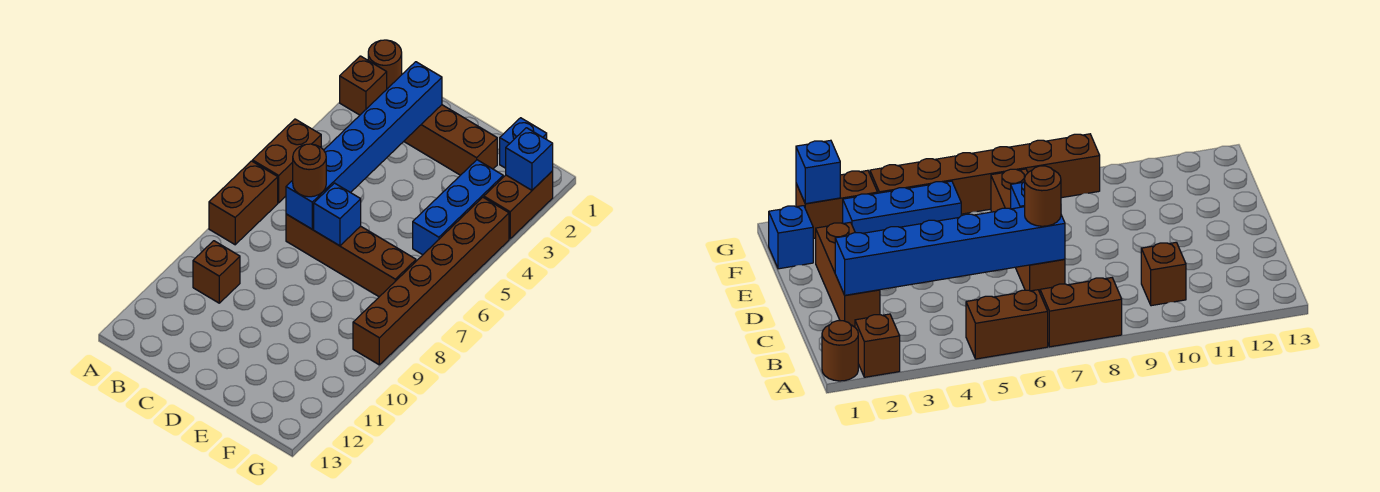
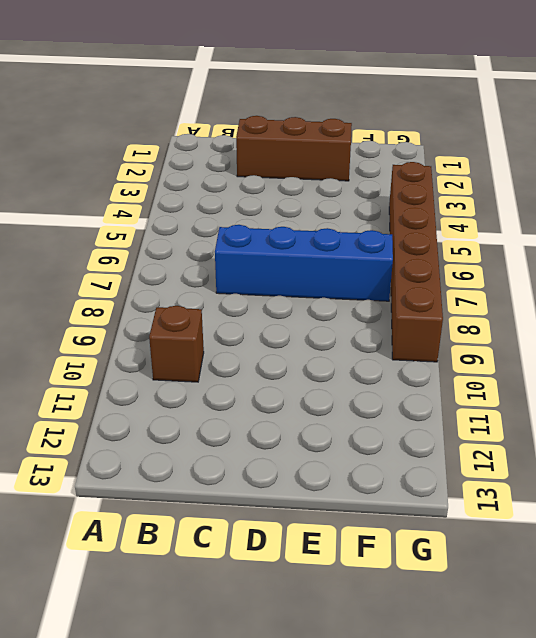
blue brick C7:F7 level 1 -> brown brick C7:F7 level 1
none -> brown round brick A1 level 1
none -> brown brick A2 level 1
none -> brown brick A5:A6 level 1

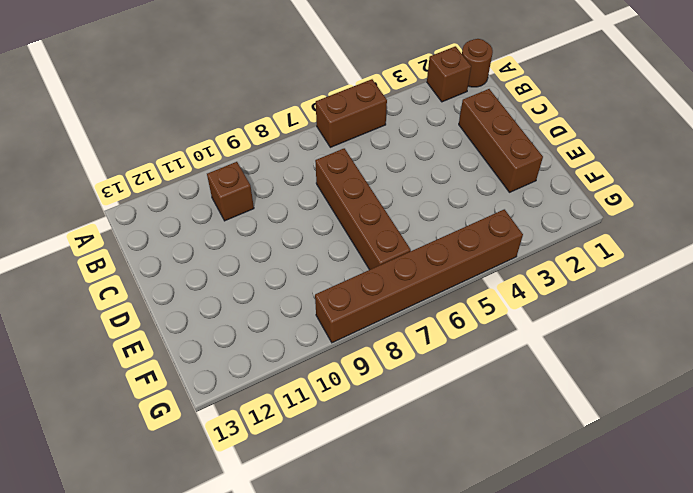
none -> brown brick A7:A8 level 1
none -> blue brick F1 level 1
none -> blue brick F3:F5 level 1

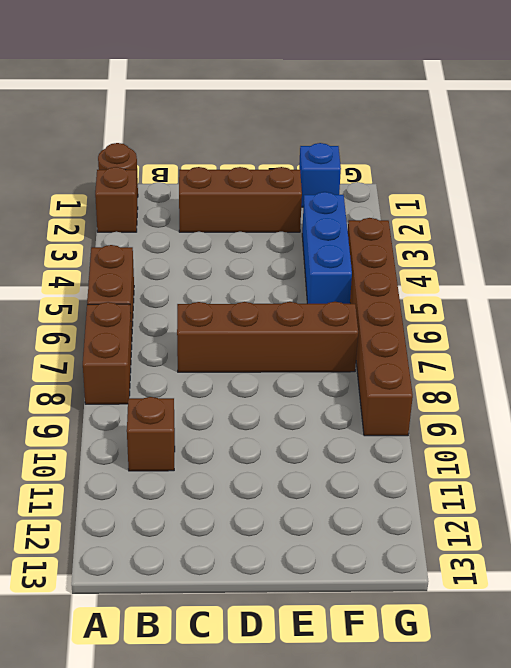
none -> brown brick G2:G3 level 1
none -> blue brick C2:C7 level 2
none -> blue brick D7 level 2

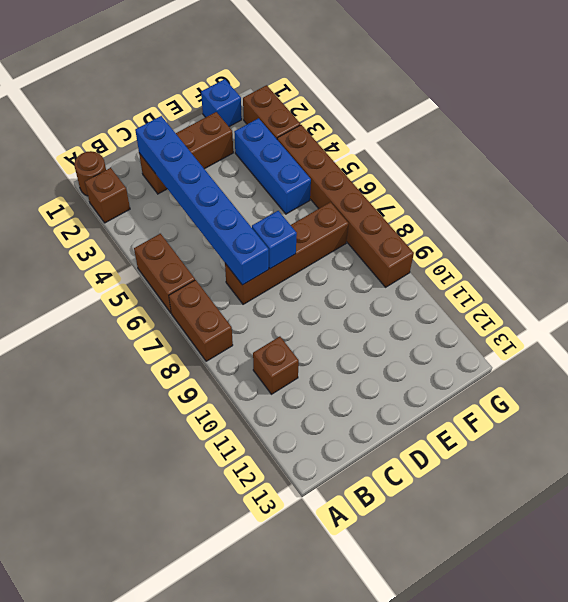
none -> blue brick G2 level 2
none -> brown round brick C7 level 3

